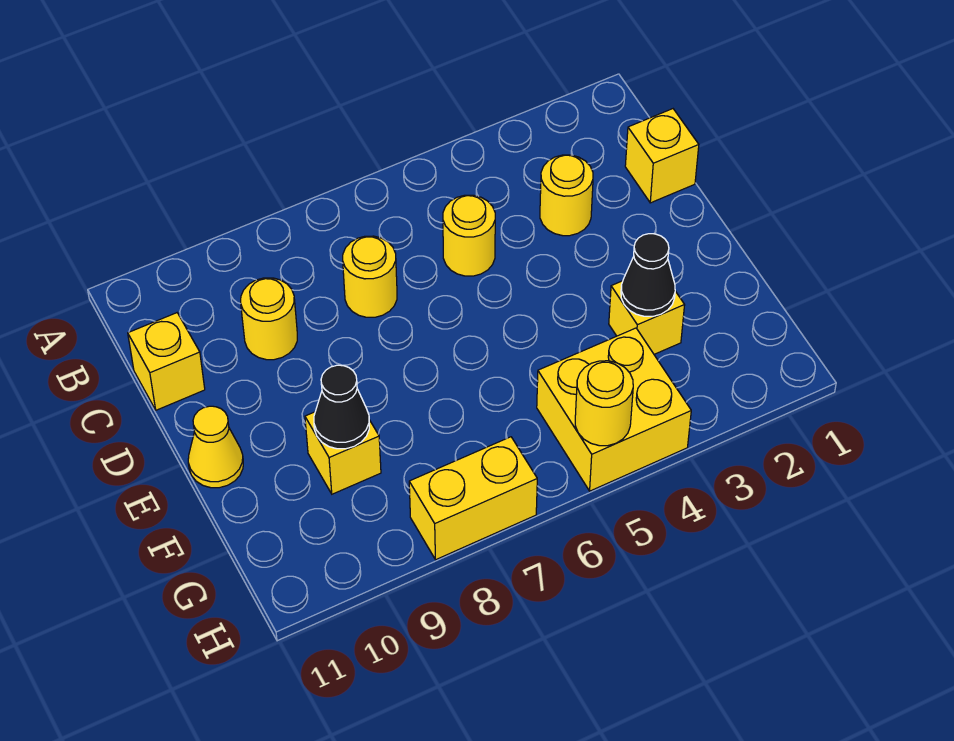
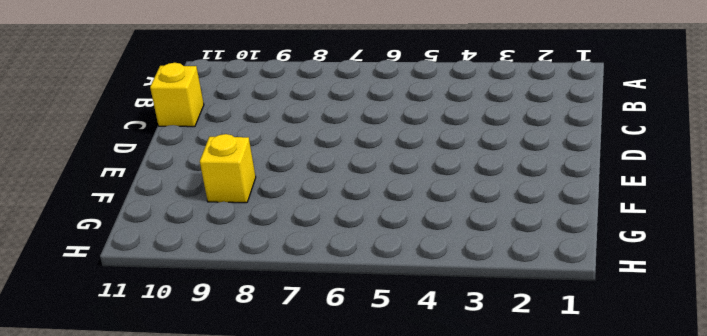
none -> yellow brick C1 level 1
none -> yellow round brick C3 level 1
none -> yellow round brick C5 level 1

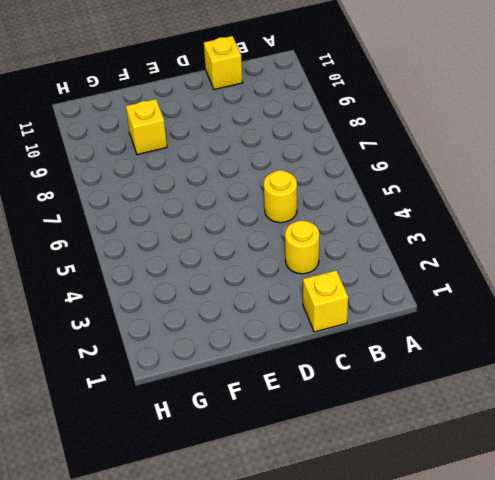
none -> yellow round brick C7 level 1
none -> yellow round brick C9 level 1
none -> yellow cone E11 level 1

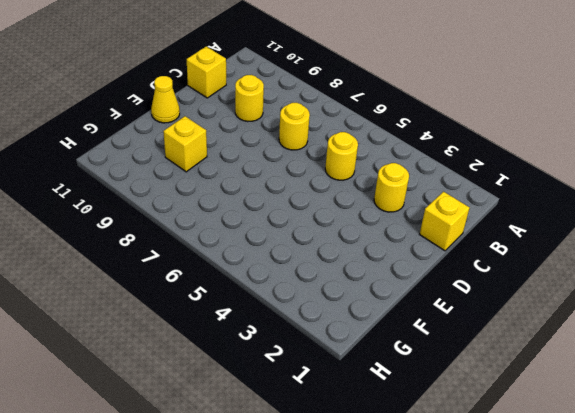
none -> yellow brick F3 level 1
none -> yellow brick G4:H5 level 1
none -> yellow brick H7:H8 level 1

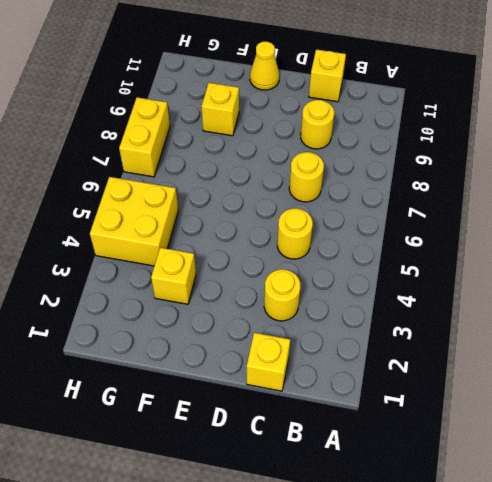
none -> black cone F3 level 2
none -> black cone F9 level 2
none -> yellow round brick H5 level 2

